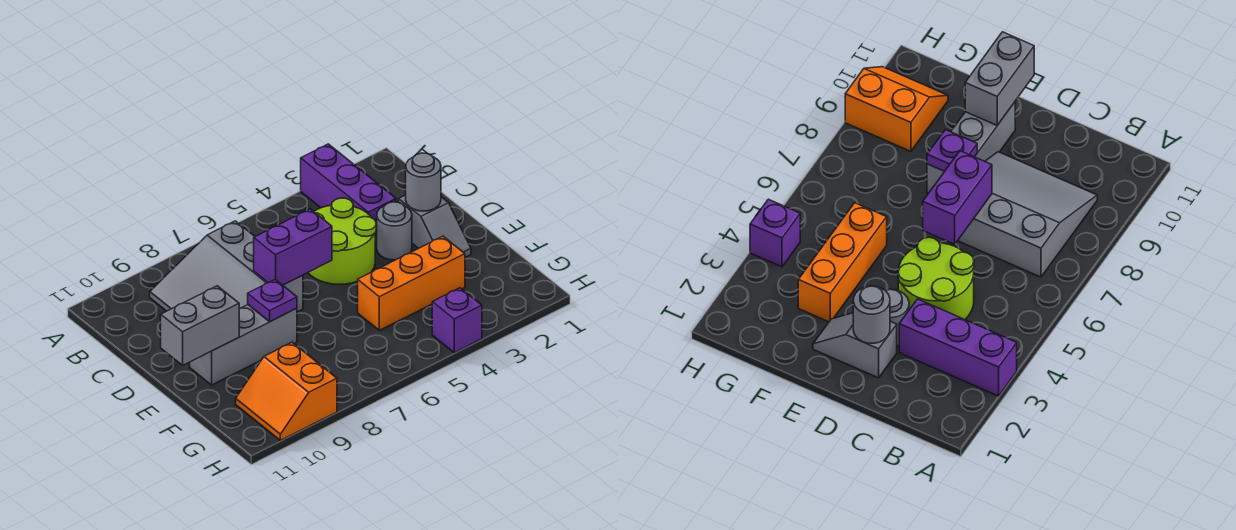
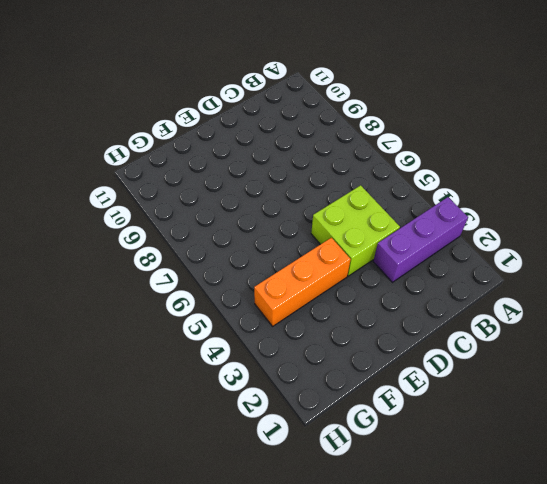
lime brick C4:D5 level 1 -> lime round brick C4:D5 level 1
orange brick E4:G4 level 1 -> orange brick F3:F5 level 1
none -> grey slope B7:D9 level 1 top 7
none -> grey slope D2:E2 level 1 top D
none -> grey round brick D3 level 1

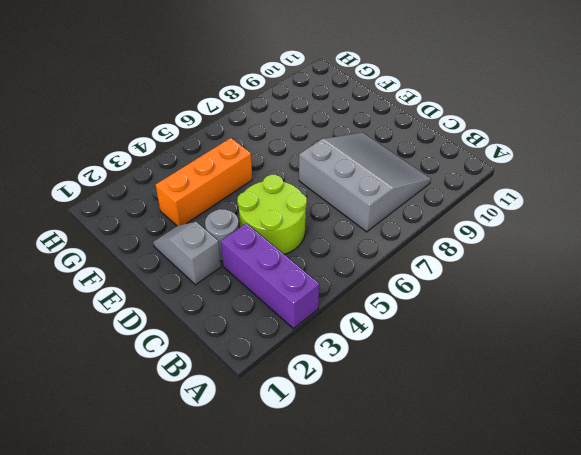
none -> grey brick E8:E10 level 1
none -> orange slope G9:H10 level 1 top 9
none -> purple brick H4 level 1

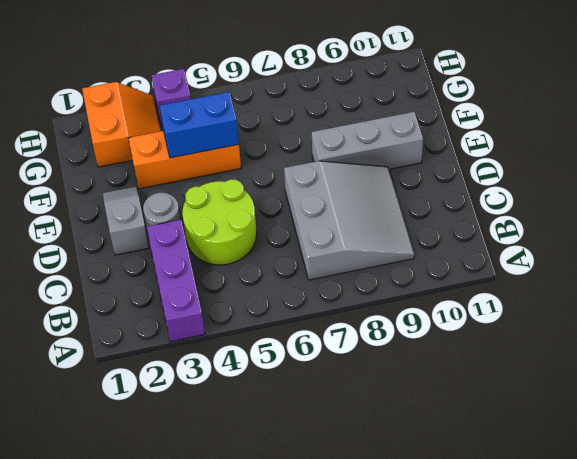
blue brick F4:F5 level 2 -> none
orange slope G2:H3 level 1 top 2 -> orange slope G9:H10 level 1 top 9
none -> grey round brick D2 level 2
none -> purple brick D6:D7 level 2
none -> purple plate E8 level 2

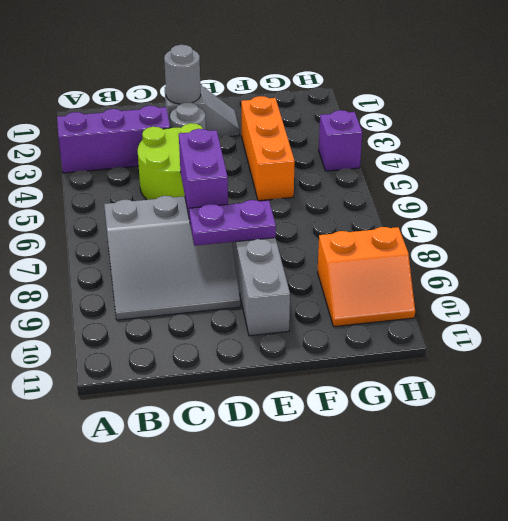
purple plate D8:E8 level 2 -> purple plate E8 level 2
none -> grey brick E10:E11 level 2

